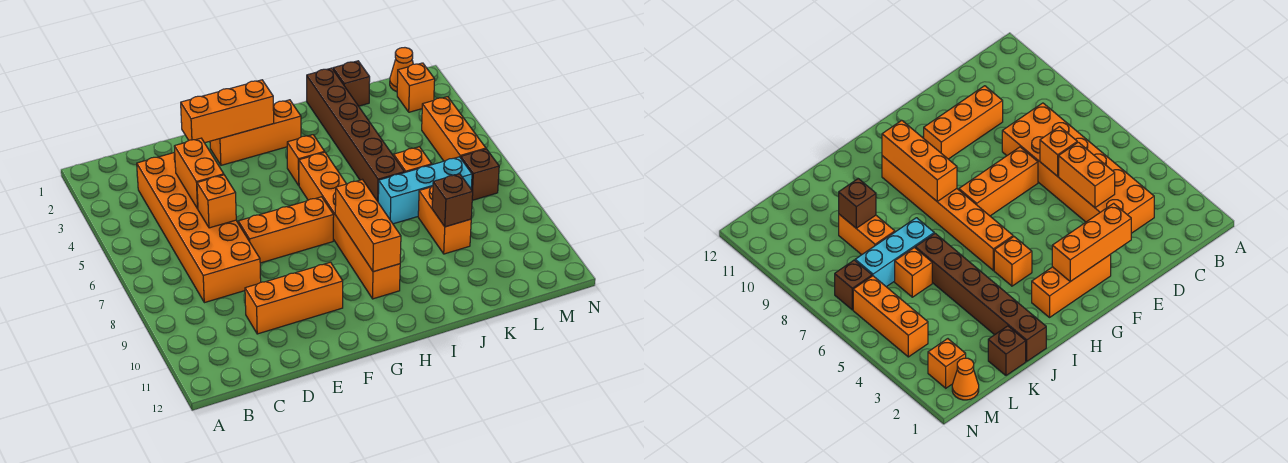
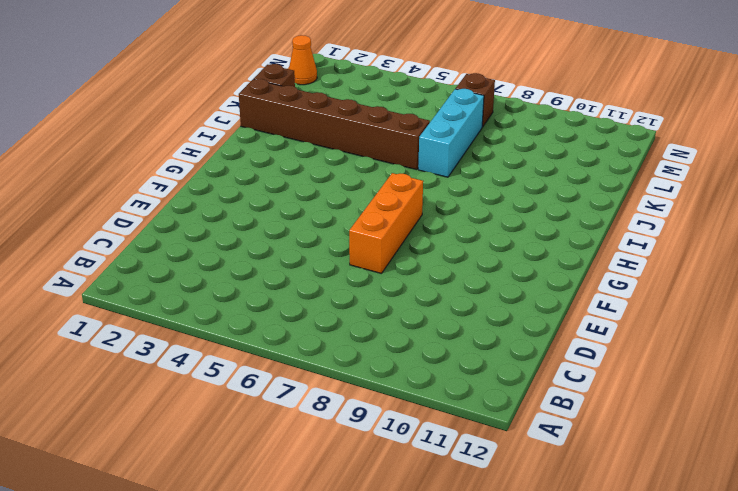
none -> orange brick C3:D8 level 1
none -> orange brick D10:F10 level 1
none -> orange brick F2:H2 level 1

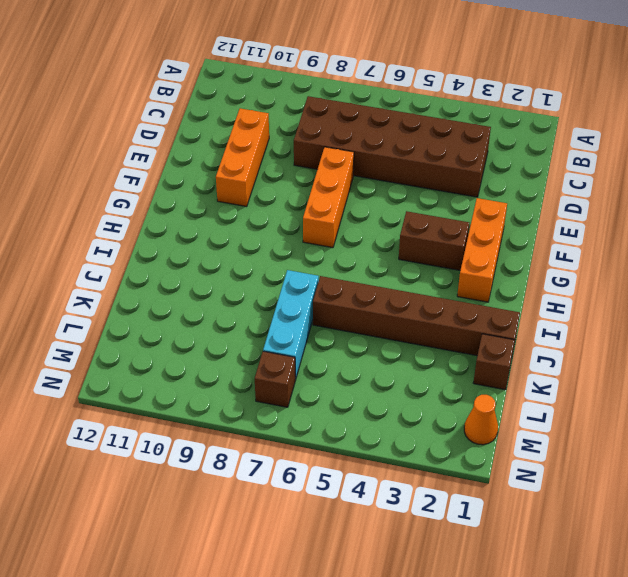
brown brick C3:D8 level 1 -> orange brick C3:D8 level 1
brown brick G3:G4 level 1 -> none
none -> orange brick H4 level 1
none -> orange brick H5:H10 level 1
none -> orange brick K6 level 1

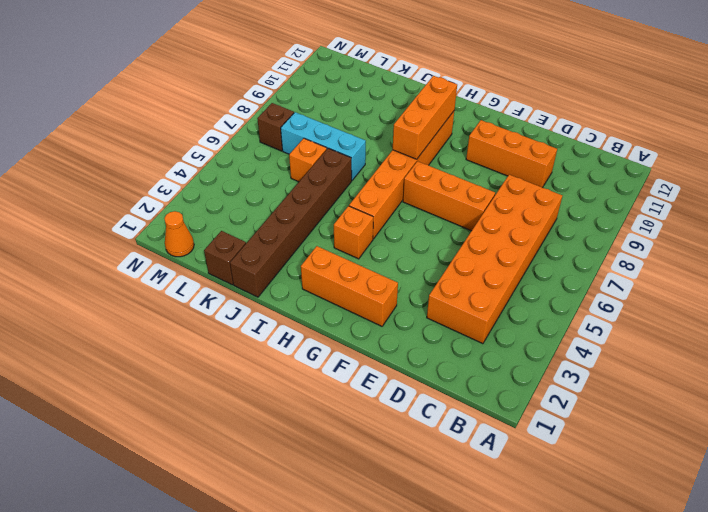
none -> orange brick K8:K9 level 1
none -> orange brick M2 level 1
none -> orange brick M4:M6 level 1

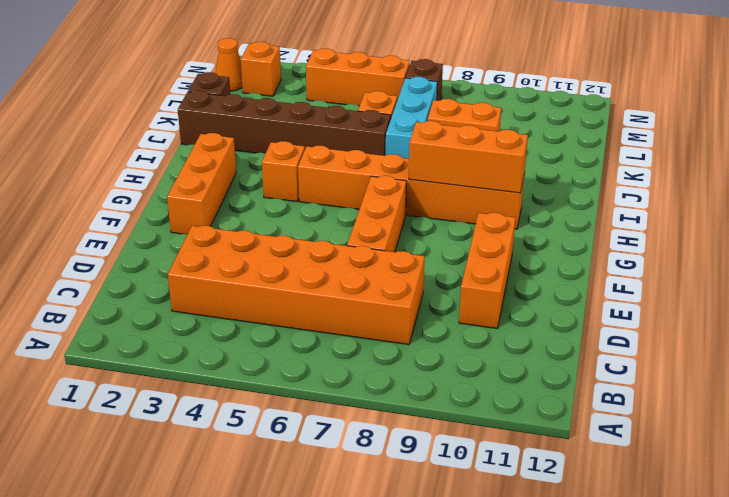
none -> orange brick D4:D5 level 2
none -> orange brick D6 level 2
none -> orange brick E2:G2 level 2

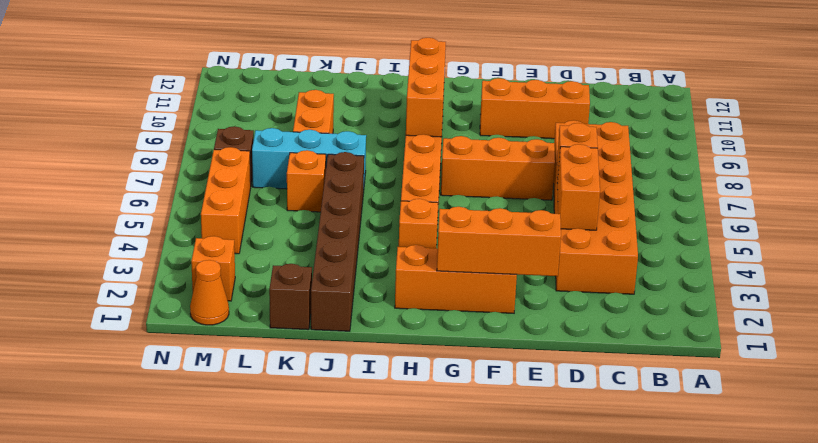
none -> brown brick K9 level 2

